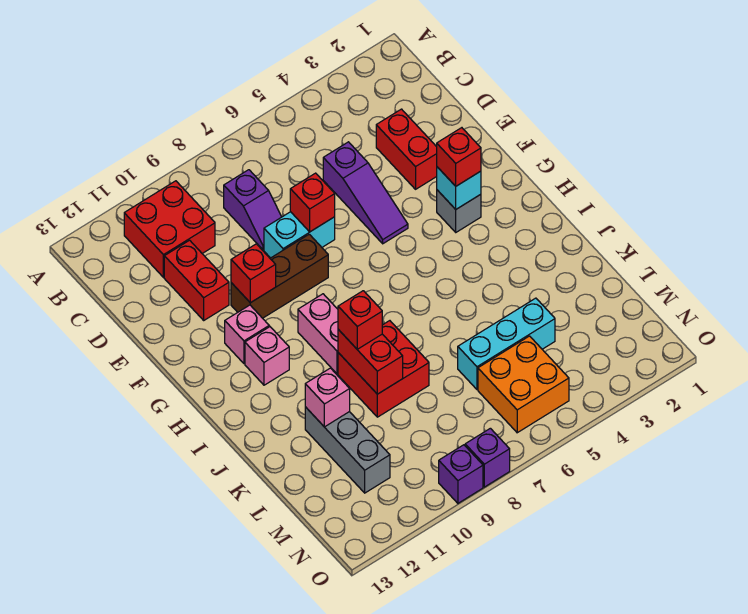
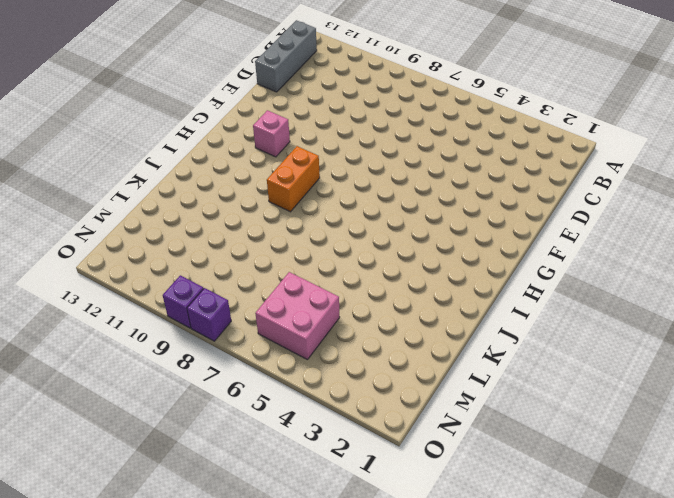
grey brick B13:D13 level 1 -> grey brick K11:M11 level 1
orange brick H9:I9 level 1 -> pink brick H9:I9 level 1
pink brick M5:N6 level 1 -> orange brick M5:N6 level 1
none -> red brick B10:C11 level 1
none -> purple slope C8:D8 level 1 top C
none -> red brick D3:E3 level 1

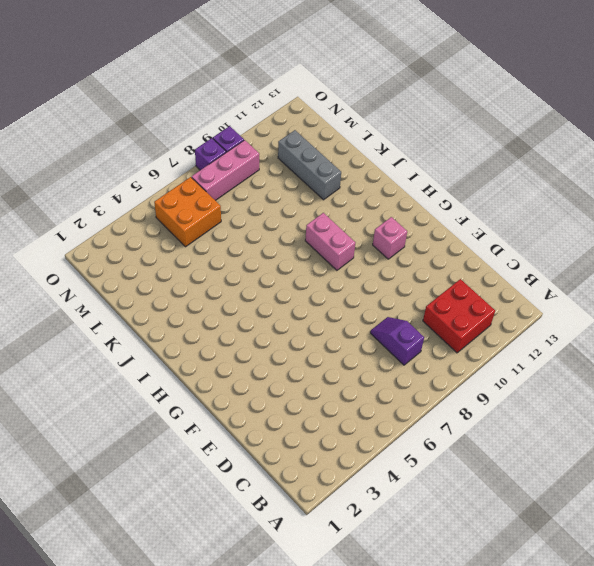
pink brick N7:N9 level 1 -> none
none -> red brick D3:E3 level 1
none -> purple slope D5:F5 level 1 top D
none -> red brick D11:E11 level 1

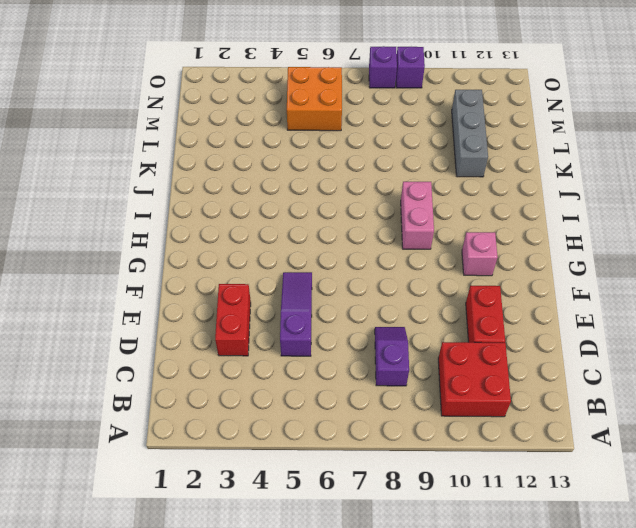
none -> cyan brick E7:E8 level 1
none -> brown brick F8:F10 level 1
none -> grey brick G3 level 1

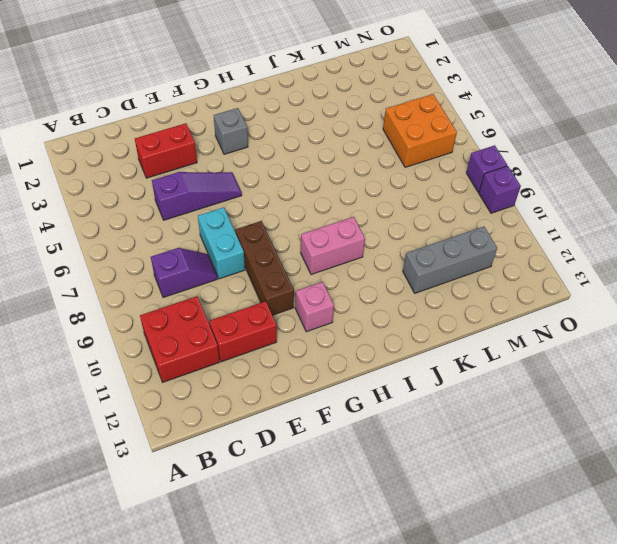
none -> pink brick H11 level 1
none -> red brick J8:K9 level 1
none -> cyan brick L4:L6 level 1

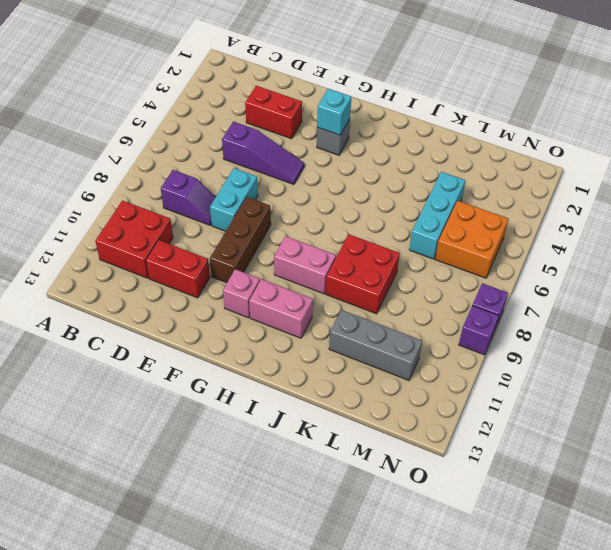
pink brick H11:I11 level 1 -> pink brick H11 level 1
none -> red brick E7 level 2
none -> red brick F10 level 2
none -> red brick J9:K9 level 2

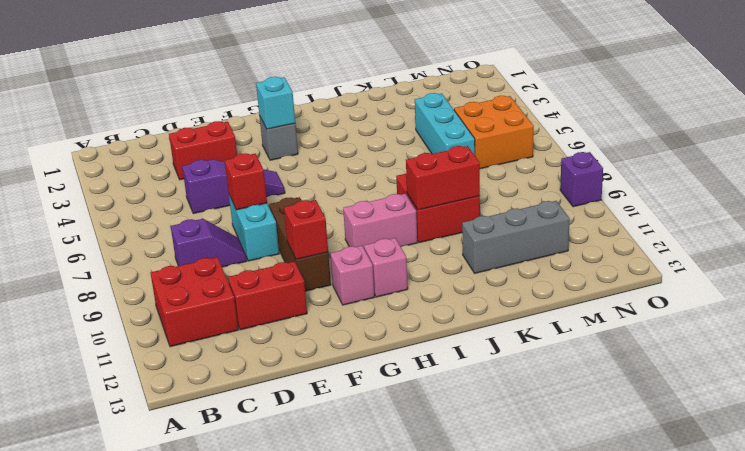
none -> purple brick O8 level 1
none -> pink brick K11 level 2
none -> red brick G3 level 3

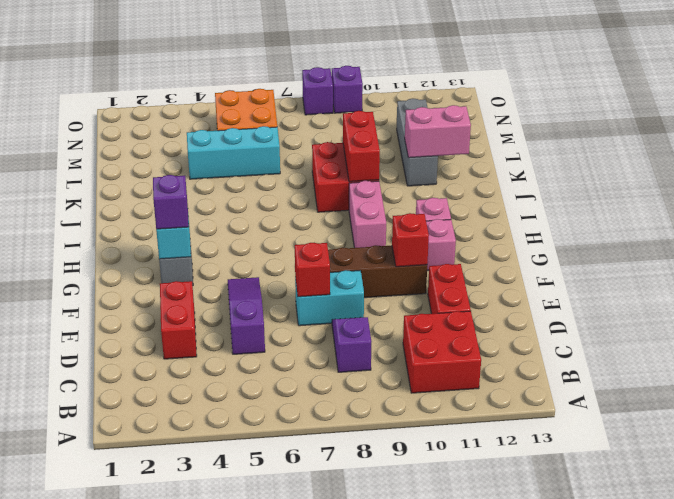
purple brick G3 level 3 -> red brick G3 level 3
pink brick K11:K12 level 2 -> pink brick K11 level 2
none -> red brick J9 level 3

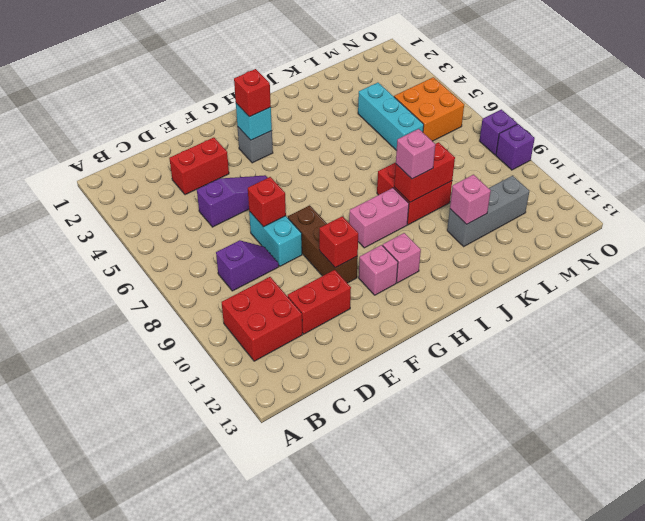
pink brick J9 level 3 -> red brick J9 level 3

